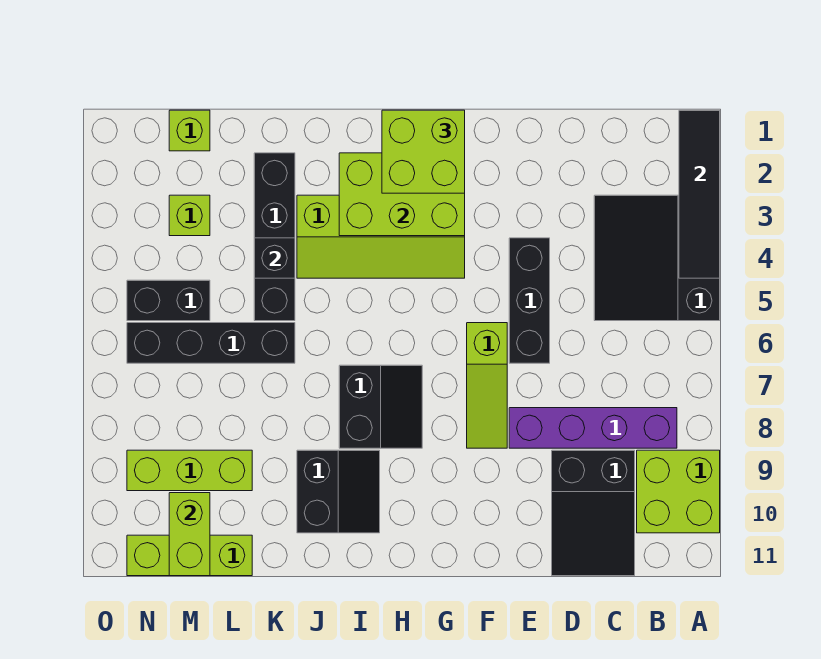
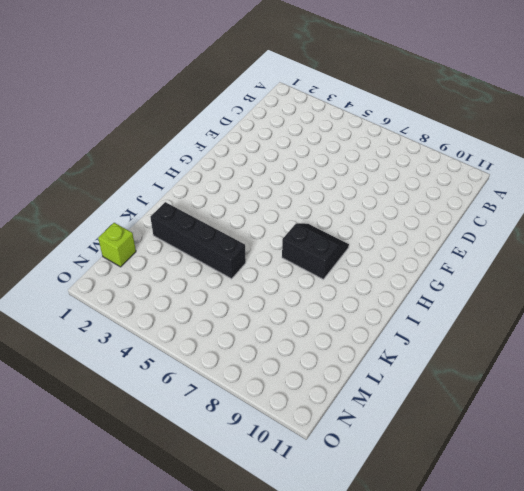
none -> black slope A3:C5 level 1 top A
none -> lime brick A9:B10 level 1
none -> purple brick B8:E8 level 1

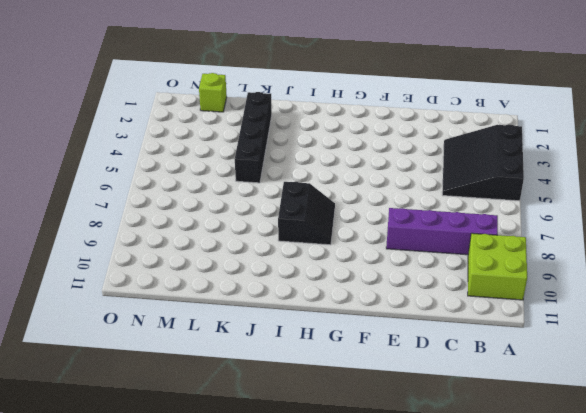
none -> black slope C9:D11 level 1 top 9
none -> black brick E4:E6 level 1
none -> lime slope F6:F8 level 1 top 6

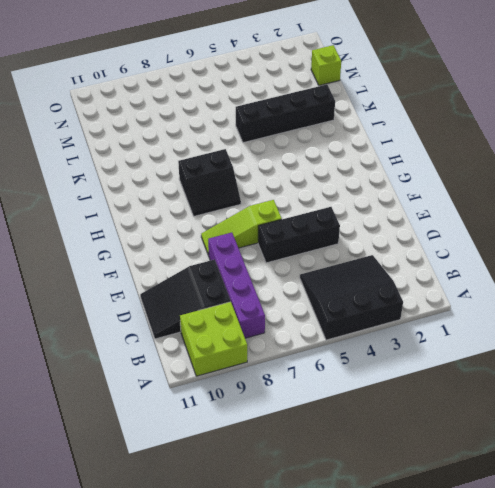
none -> lime slope G3:J4 level 1 top 3
none -> black slope I9:J10 level 1 top J
none -> black brick K6:N6 level 1

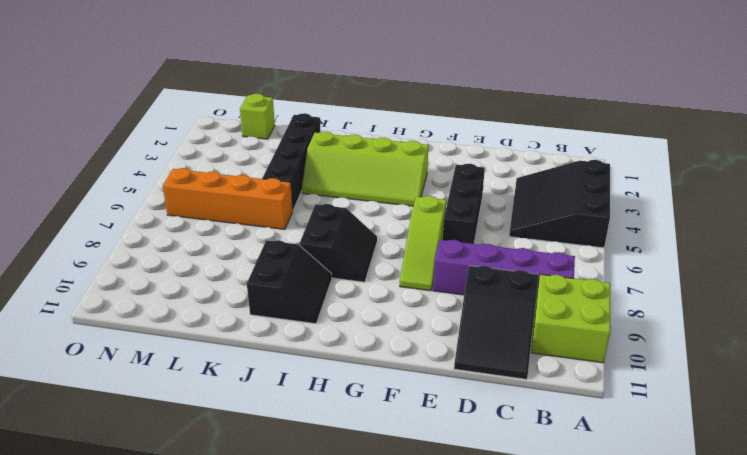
orange brick K6:N6 level 1 -> black brick K6:N6 level 1
none -> lime brick L9:N9 level 1
none -> lime brick L11:N11 level 1
none -> lime brick M3 level 1

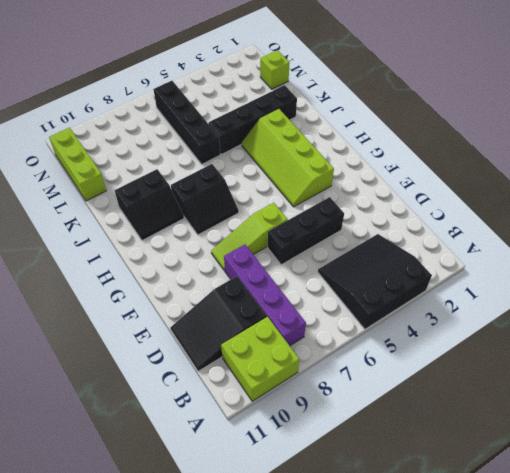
none -> lime brick L9:N9 level 1
none -> lime brick M3 level 1
none -> black brick M5:N5 level 1

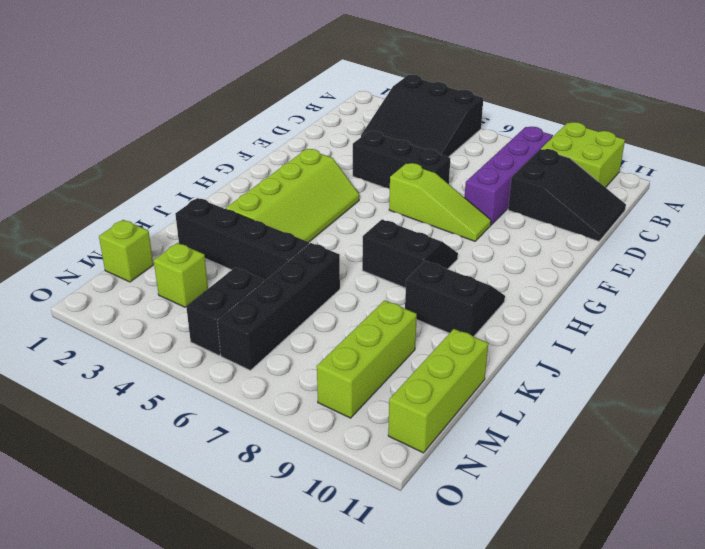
none -> black tile A1:A4 level 2
none -> lime brick G2:I3 level 2
none -> black brick K4 level 2

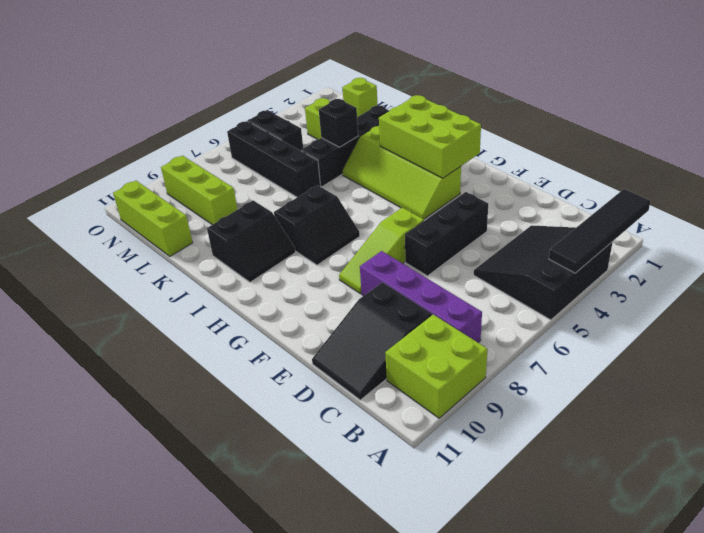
none -> lime brick M10:M11 level 2
none -> lime brick G1:H2 level 3

